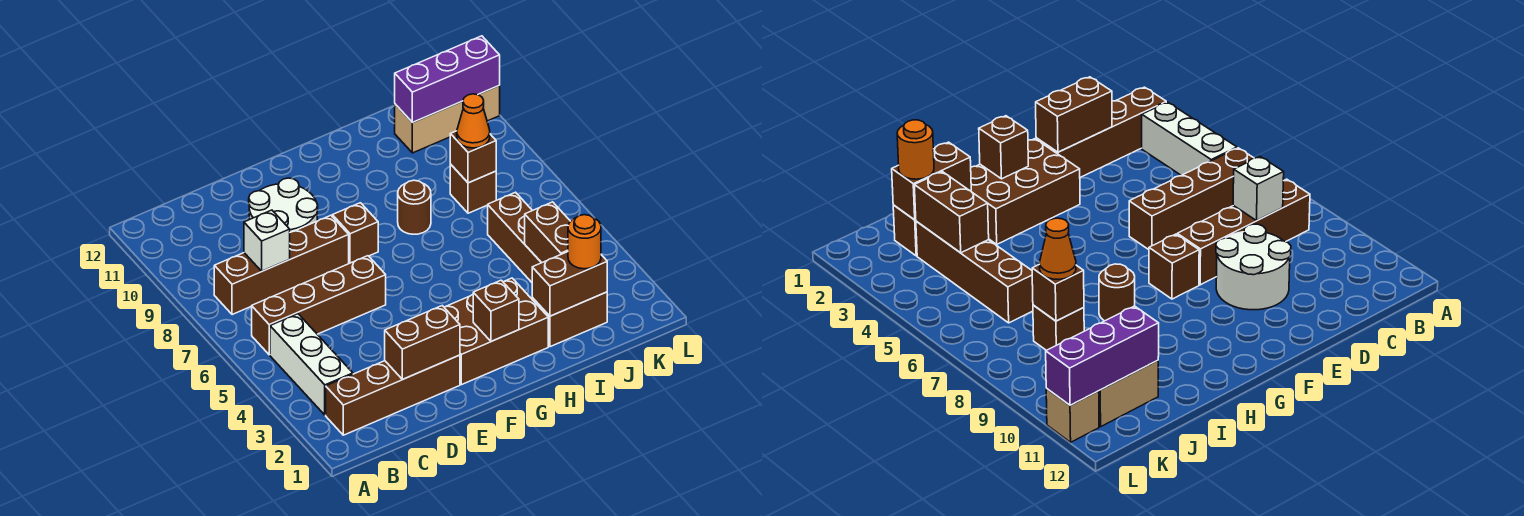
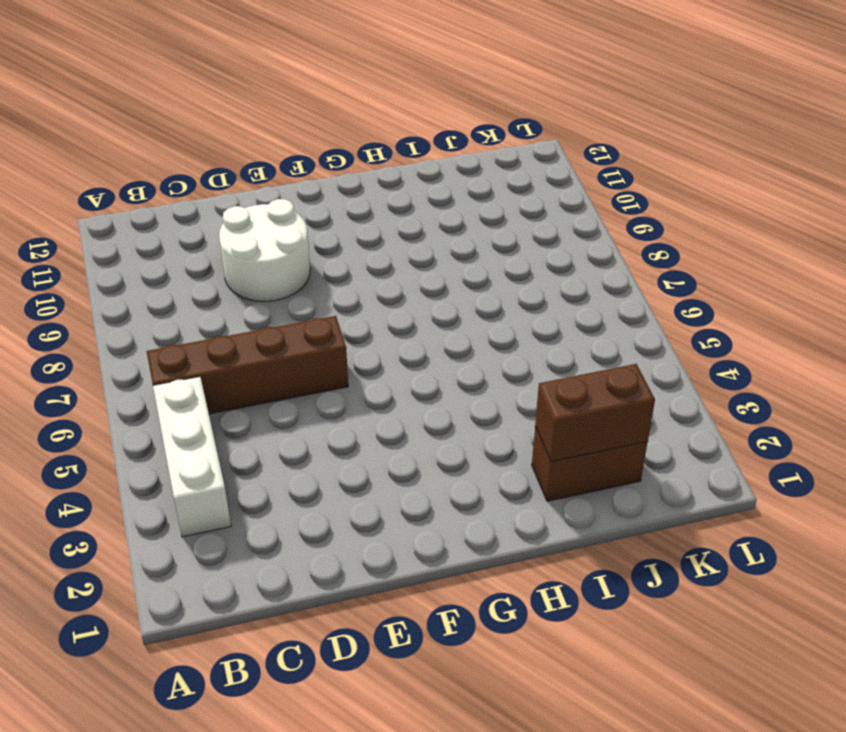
none -> brown brick B2:E2 level 1
none -> brown brick B8:E8 level 1
none -> brown brick F2:H3 level 1

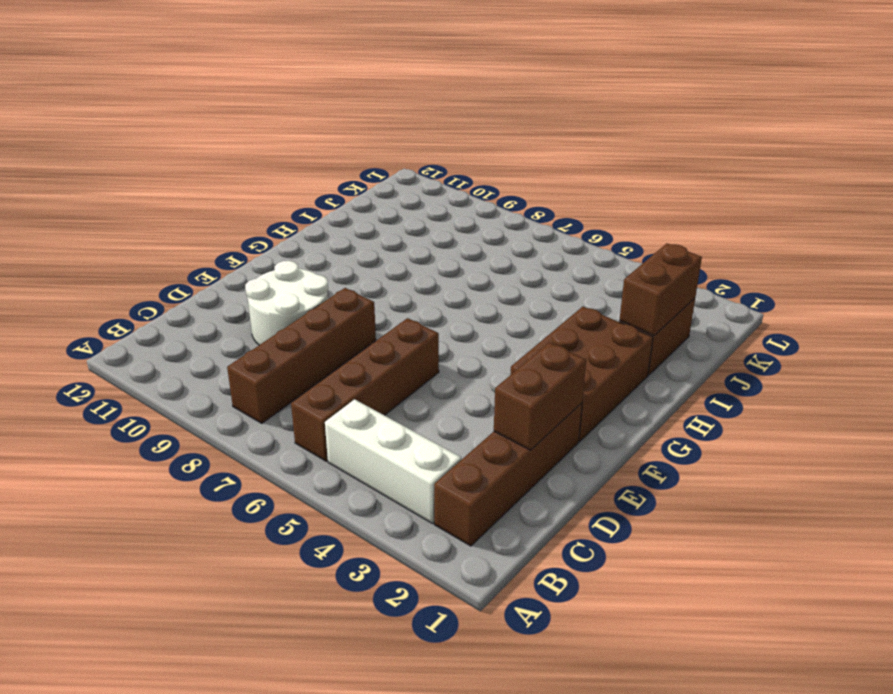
none -> brown brick F8 level 1
none -> brown round brick H8 level 1
none -> brown brick J3:J6 level 1

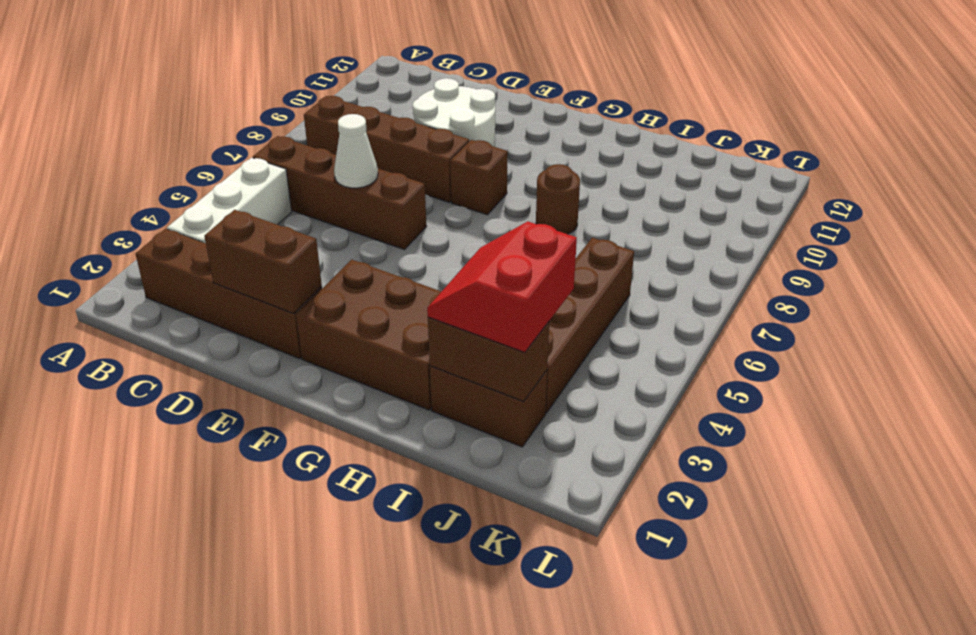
white cone D6 level 2 -> none
red slope I2:J3 level 3 top J -> orange round brick J2 level 3
none -> brown brick J8 level 1
none -> tan brick J11:K11 level 1
none -> tan brick L11 level 1

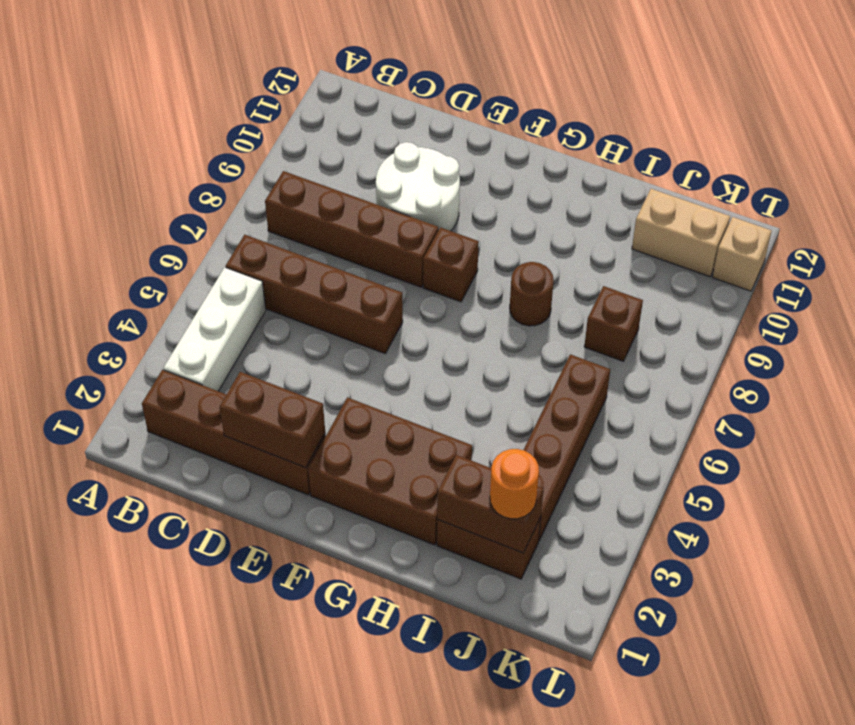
none -> white brick C8 level 2
none -> brown brick G2 level 2
none -> brown brick J3:J4 level 2

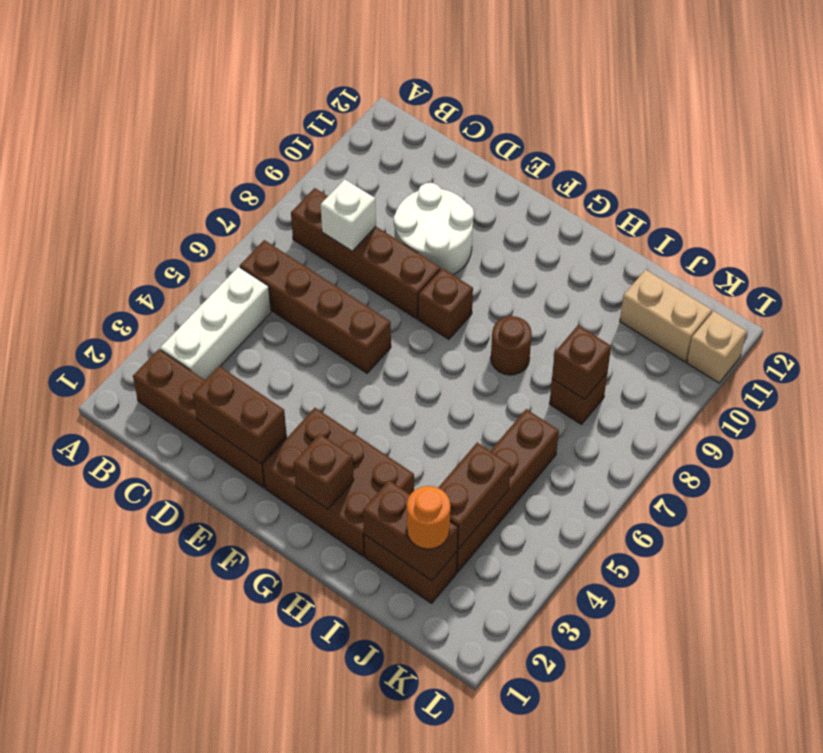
none -> purple brick J11:L11 level 2
none -> orange cone J8 level 3

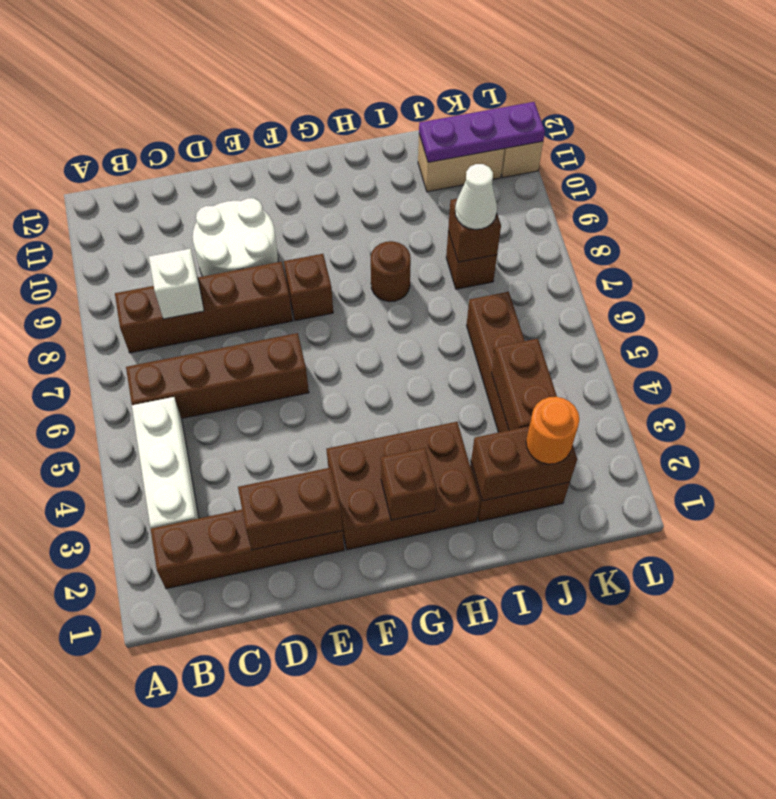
white cone J8 level 3 -> orange cone J8 level 3
purple plate J11:L11 level 2 -> purple brick J11:L11 level 2

